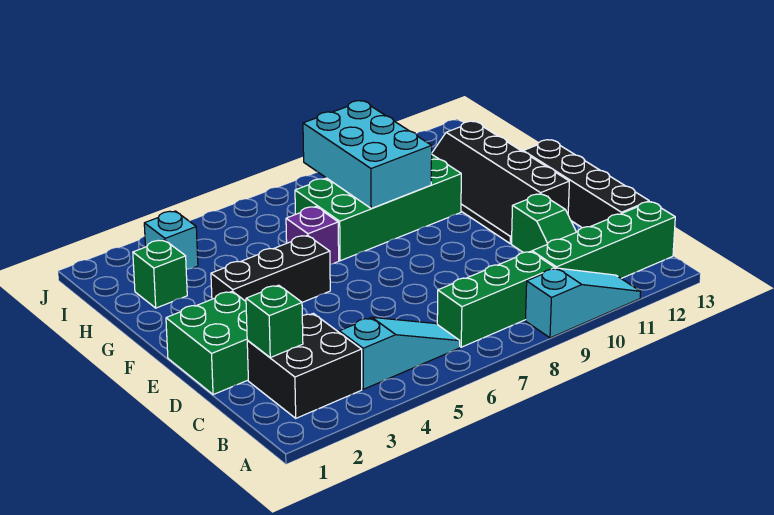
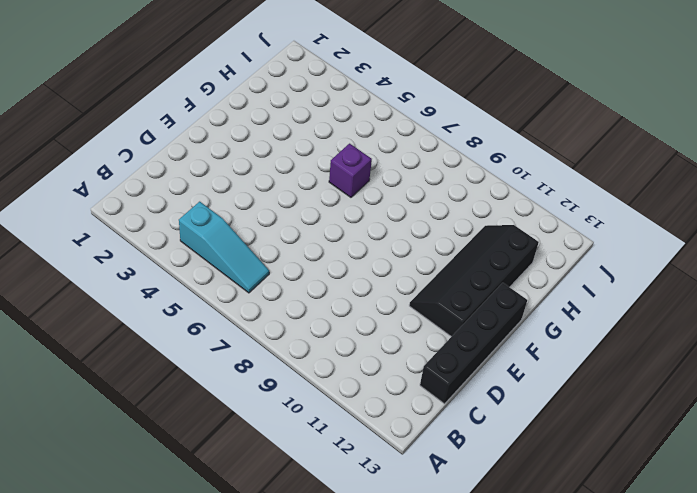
none -> cyan slope A9:A11 level 1 top 9
none -> black brick B2:C3 level 1
none -> green brick B7:B9 level 1

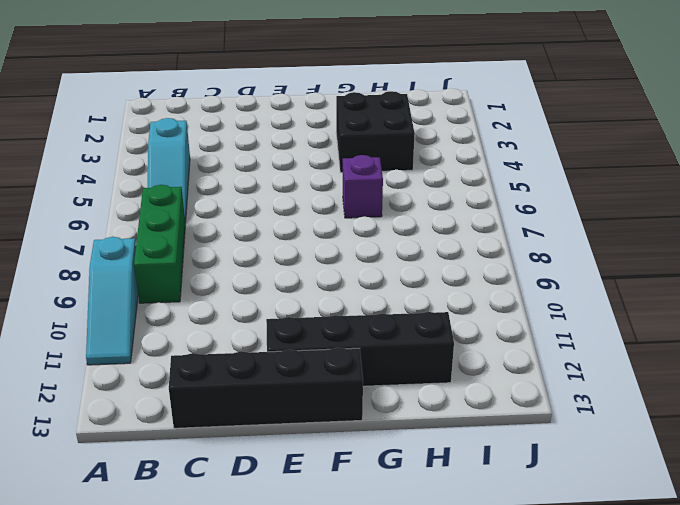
black brick G3:H4 level 1 -> black brick B2:C3 level 1
none -> green brick B10:B13 level 1
none -> green slope C11:D11 level 1 top D
none -> green brick D1:E2 level 1

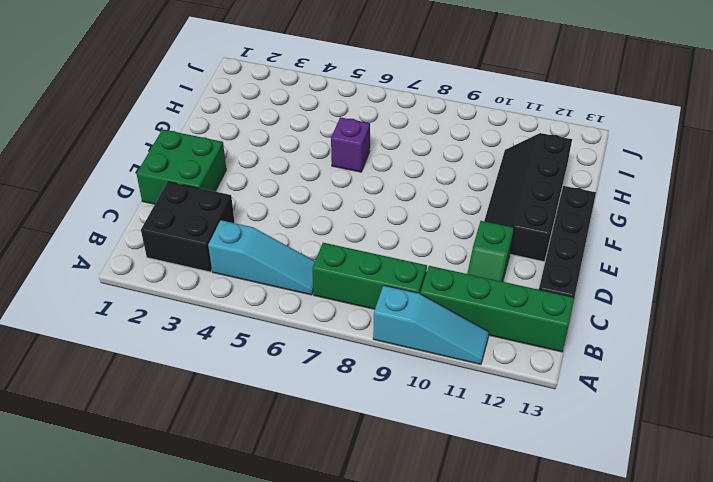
none -> black brick F3:F5 level 1
none -> green brick G7:H10 level 1
none -> green brick H2 level 1

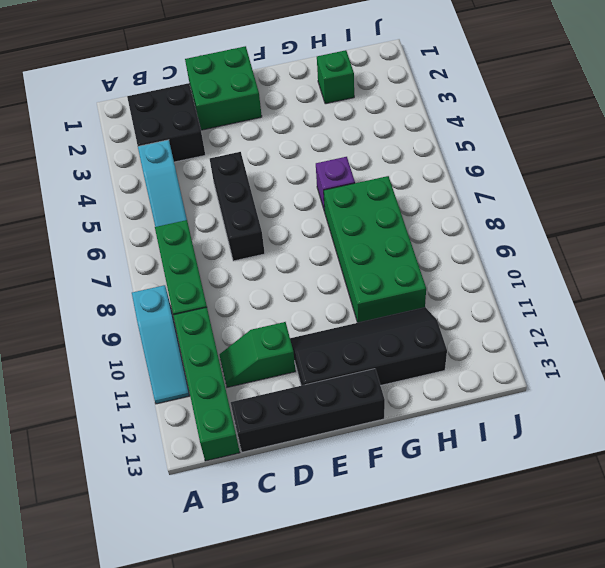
black brick D5:D7 level 1 -> black brick F3:F5 level 1
none -> cyan brick I3 level 1
none -> green brick C2 level 2
none -> cyan brick G8:I9 level 2

